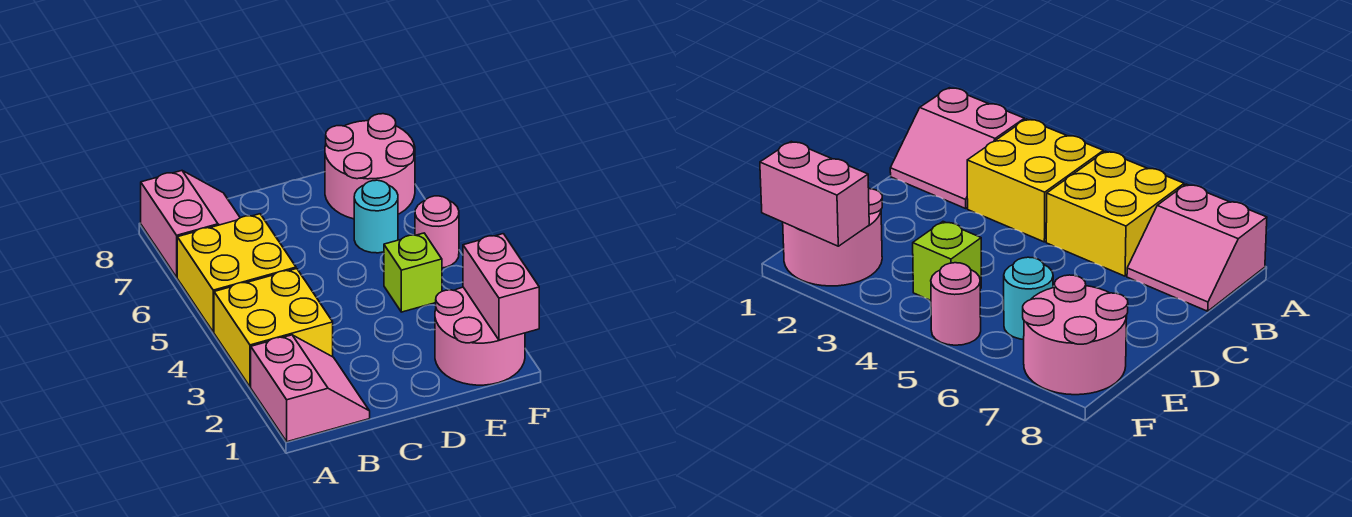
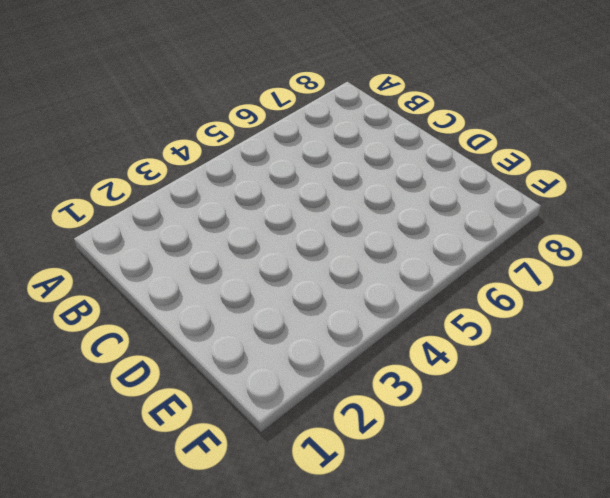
none -> pink slope A1:B2 level 1 top A
none -> yellow brick A3:B4 level 1

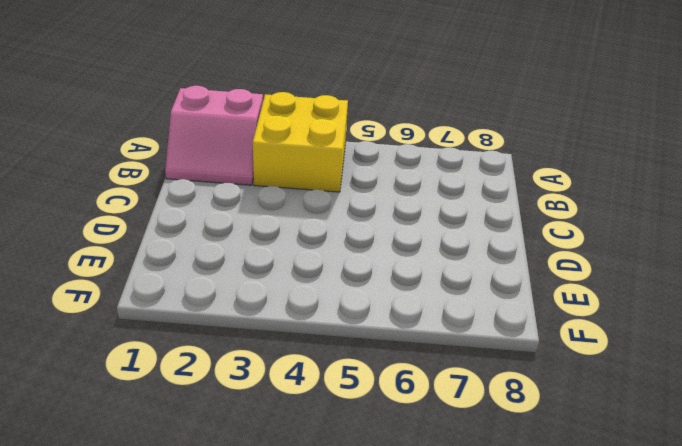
none -> yellow brick A5:B6 level 1
none -> pink slope A7:B8 level 1 top A

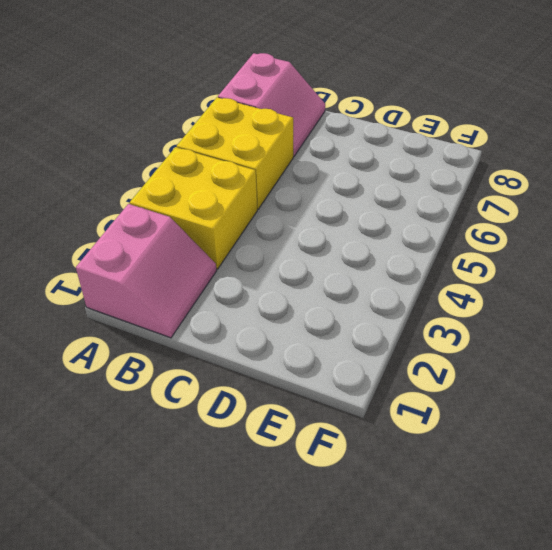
none -> pink round brick E1:F2 level 1
none -> lime brick E4 level 1

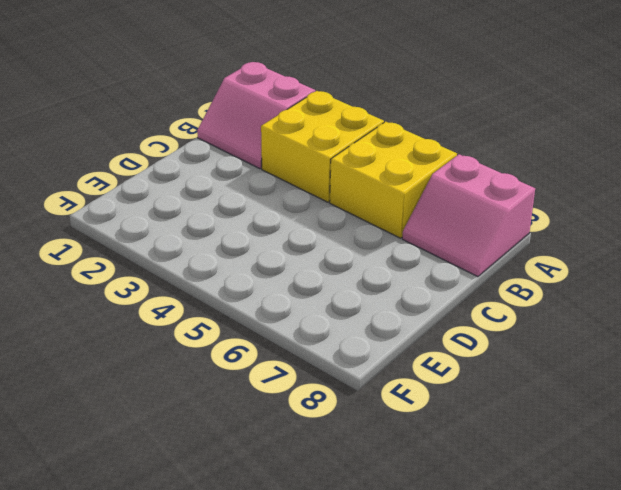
none -> pink round brick E1:F2 level 1
none -> lime brick E4 level 1

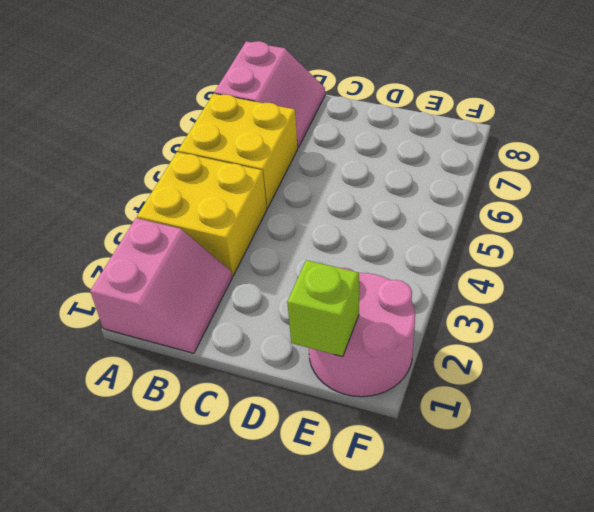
lime brick E1 level 2 -> lime brick E4 level 1
none -> cyan round brick E6 level 1
none -> pink round brick E7:F8 level 1

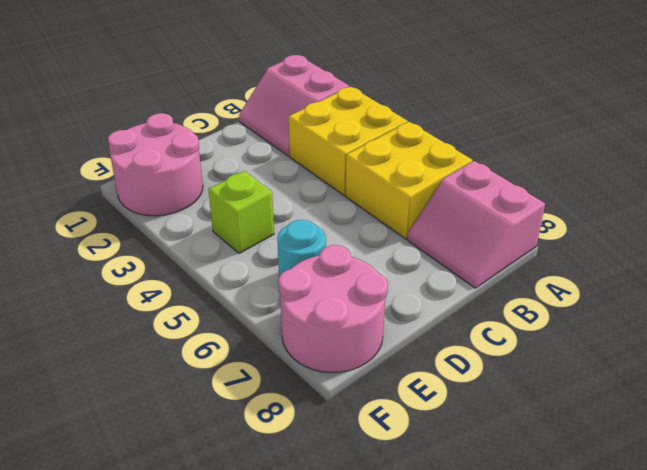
none -> pink round brick F5 level 1
none -> pink brick F1:F2 level 2

